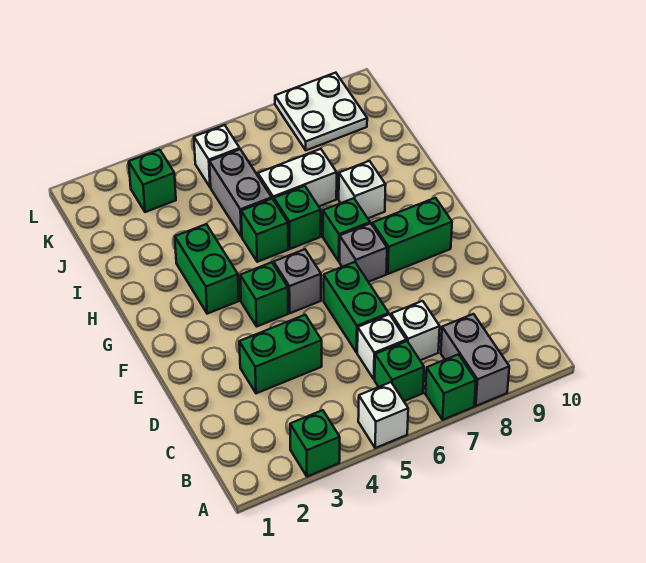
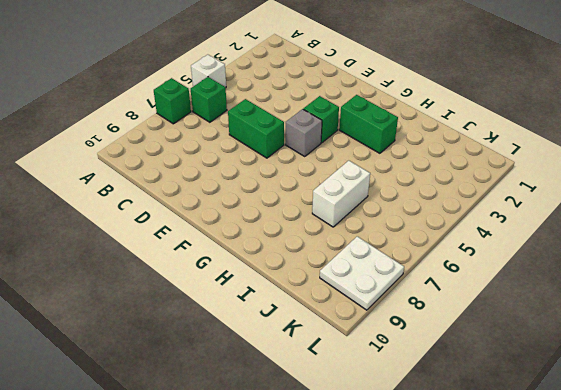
none -> green brick A3 level 1
none -> grey brick A8:B8 level 1
none -> white brick C6 level 1

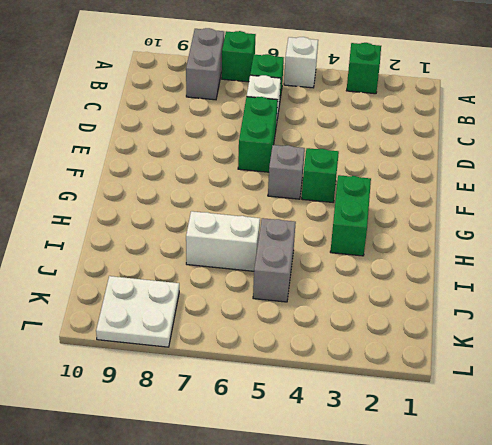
none -> white brick C7 level 1
none -> green brick D3:D4 level 1
none -> grey brick F7 level 1

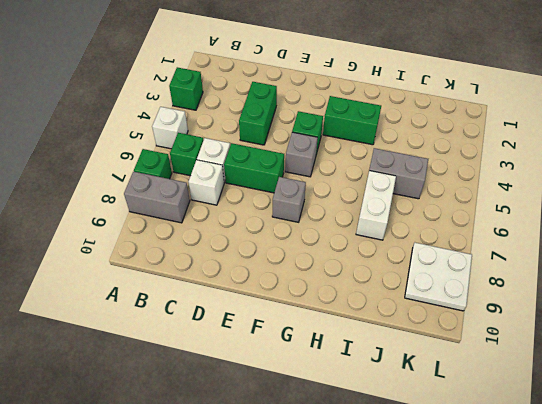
none -> green brick F8:F9 level 1
none -> green brick G7 level 1
none -> green brick H5 level 1

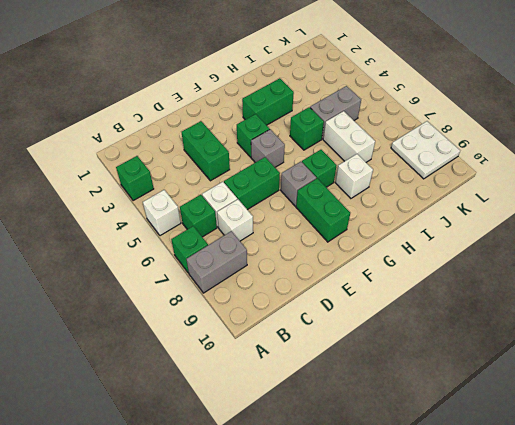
none -> green brick H6 level 1
none -> green brick K3 level 1
none -> white brick K5 level 1

